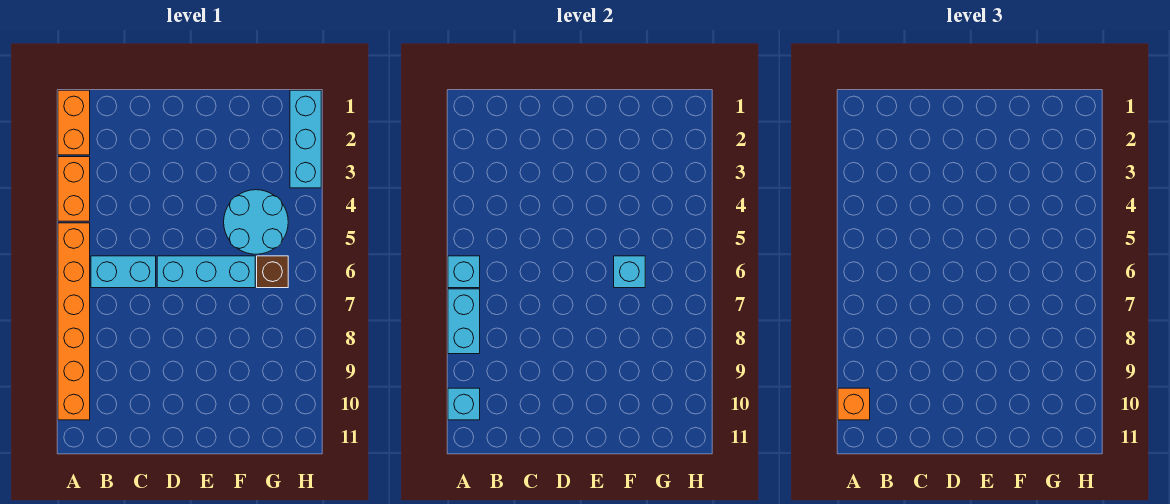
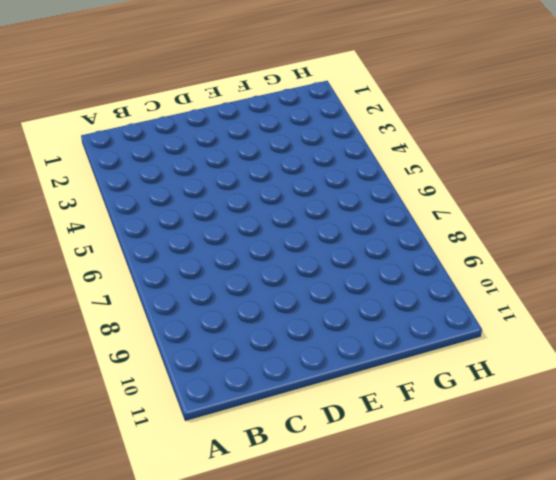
none -> orange brick A1:A2 level 1
none -> orange brick A3:A4 level 1
none -> orange brick A5:A10 level 1

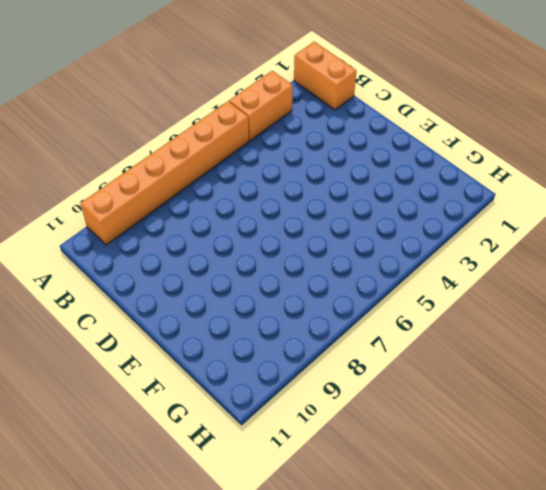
orange brick A1:B1 level 1 -> orange brick A1:A2 level 1
none -> cyan brick B6:C6 level 1
none -> cyan brick D6:F6 level 1
none -> cyan round brick F4:G5 level 1

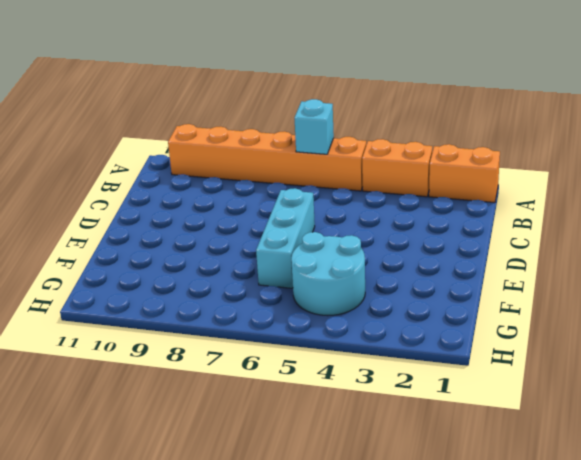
none -> cyan brick B6:C6 level 1
none -> brown brick G6 level 1
none -> cyan brick H1:H3 level 1

